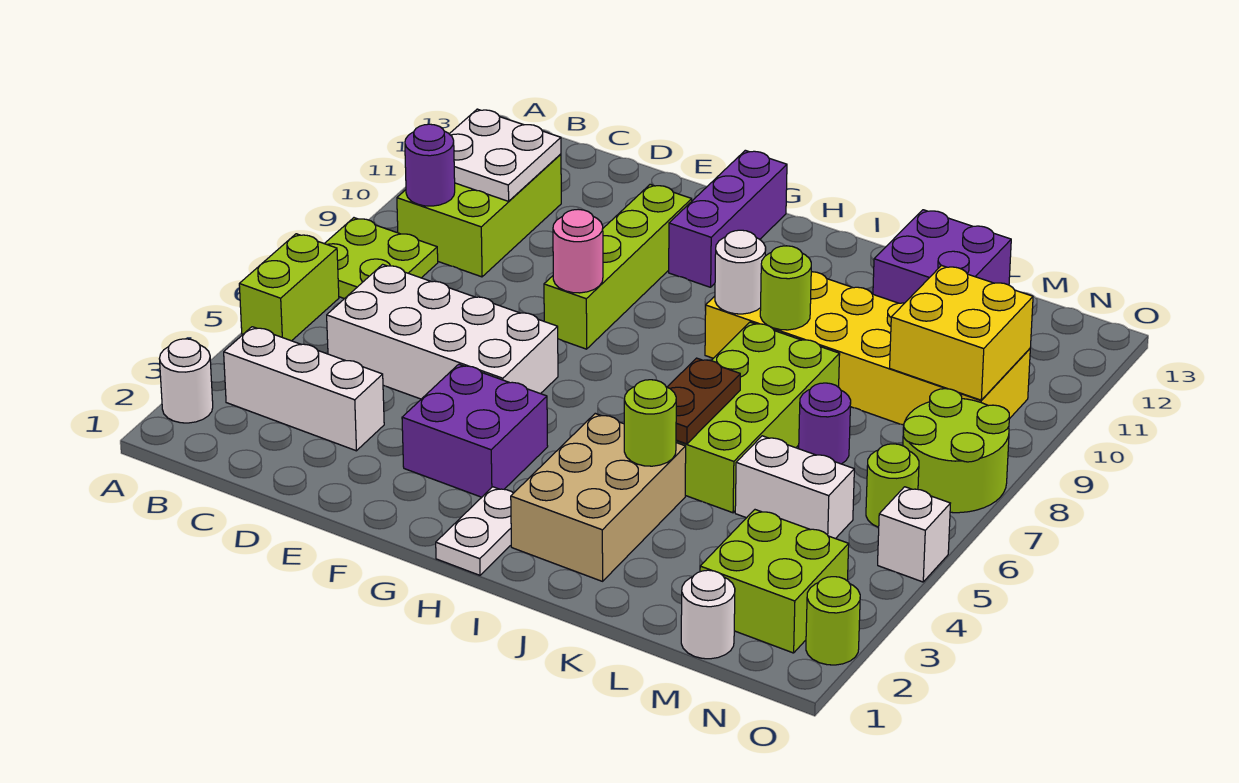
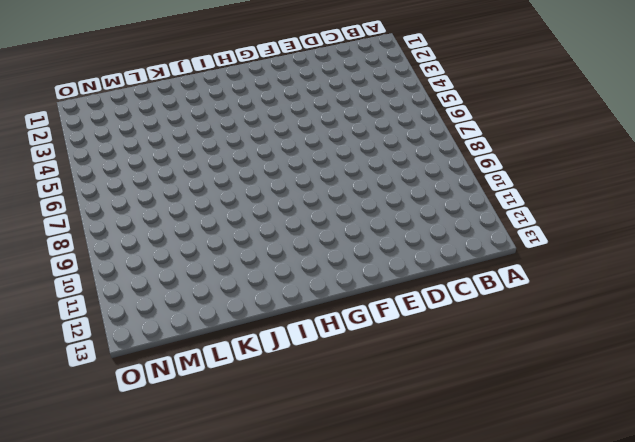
none -> white round brick A2 level 1
none -> lime brick A5:A6 level 1
none -> lime plate A7:B8 level 1
none -> white brick B3:D3 level 1

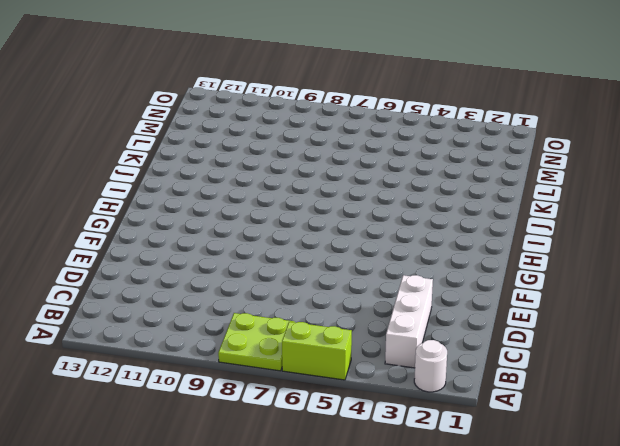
none -> lime brick B9:C11 level 1
none -> white brick C5:F6 level 1
none -> purple brick F3:G4 level 1
none -> lime brick F8:F11 level 1

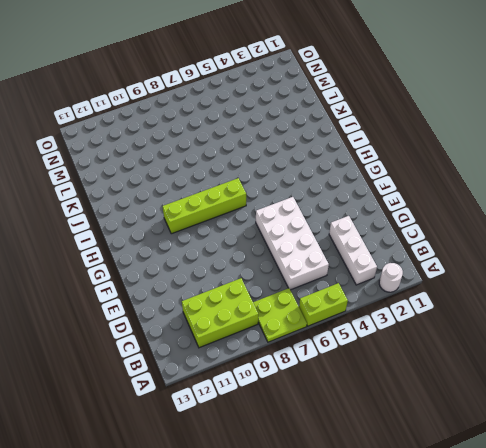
lime brick H7:H10 level 1 -> lime brick F8:F11 level 1
none -> purple brick F3:G4 level 1
none -> purple brick G11:G13 level 1
none -> white plate H1:H2 level 1
none -> tan brick I2:J4 level 1

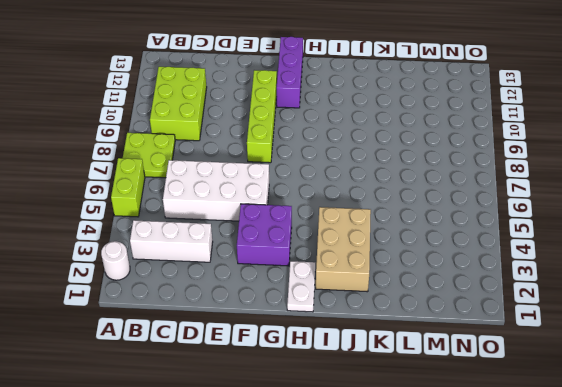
none -> yellow brick I9:N10 level 1
none -> lime brick J5:K8 level 1
none -> purple brick K12:L13 level 1
none -> white brick L5:M5 level 1

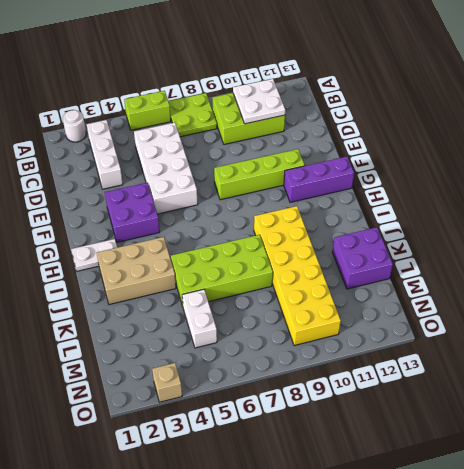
tan brick O3 level 1 -> none
none -> purple round brick L7 level 1
none -> white round brick M1 level 1
none -> lime brick M2:N3 level 1
none -> lime round brick N6 level 1

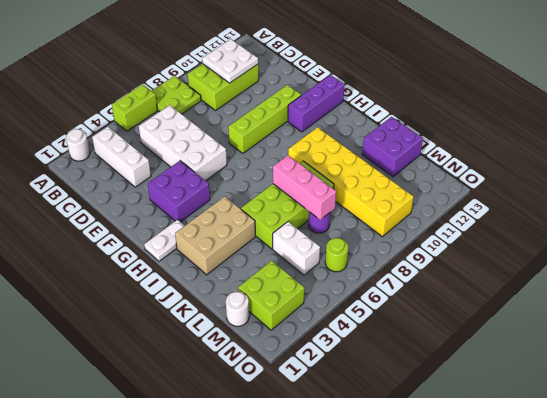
pink brick J7:L7 level 2 -> none
none -> lime round brick N7:O8 level 1
none -> lime round brick O2 level 1
none -> white brick O5 level 1
none -> purple round brick B9 level 2

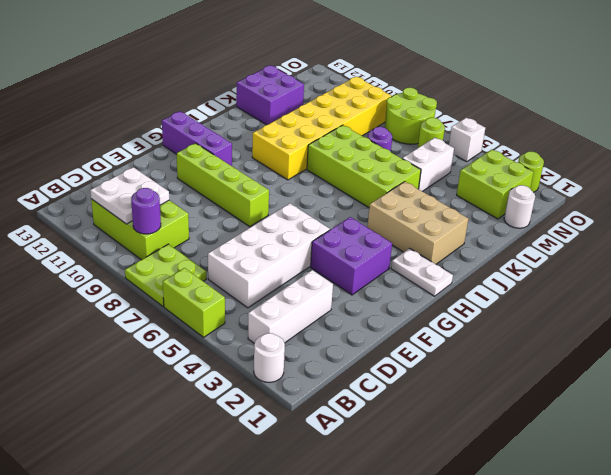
none -> pink round brick F8 level 2
none -> white round brick I9 level 2
none -> lime round brick J4 level 2
none -> brown plate J5:J6 level 2

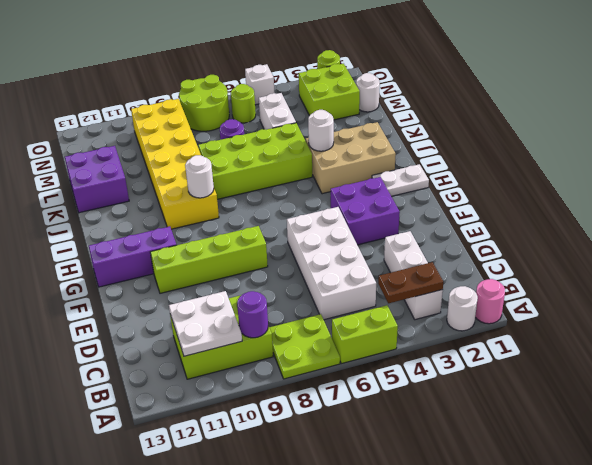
pink round brick A1 level 1 -> pink round brick F8 level 2
brown plate B3:B4 level 2 -> brown plate J5:J6 level 2
white round brick J4 level 2 -> lime round brick J4 level 2
none -> lime round brick J9 level 2
none -> yellow brick M9:N10 level 2

